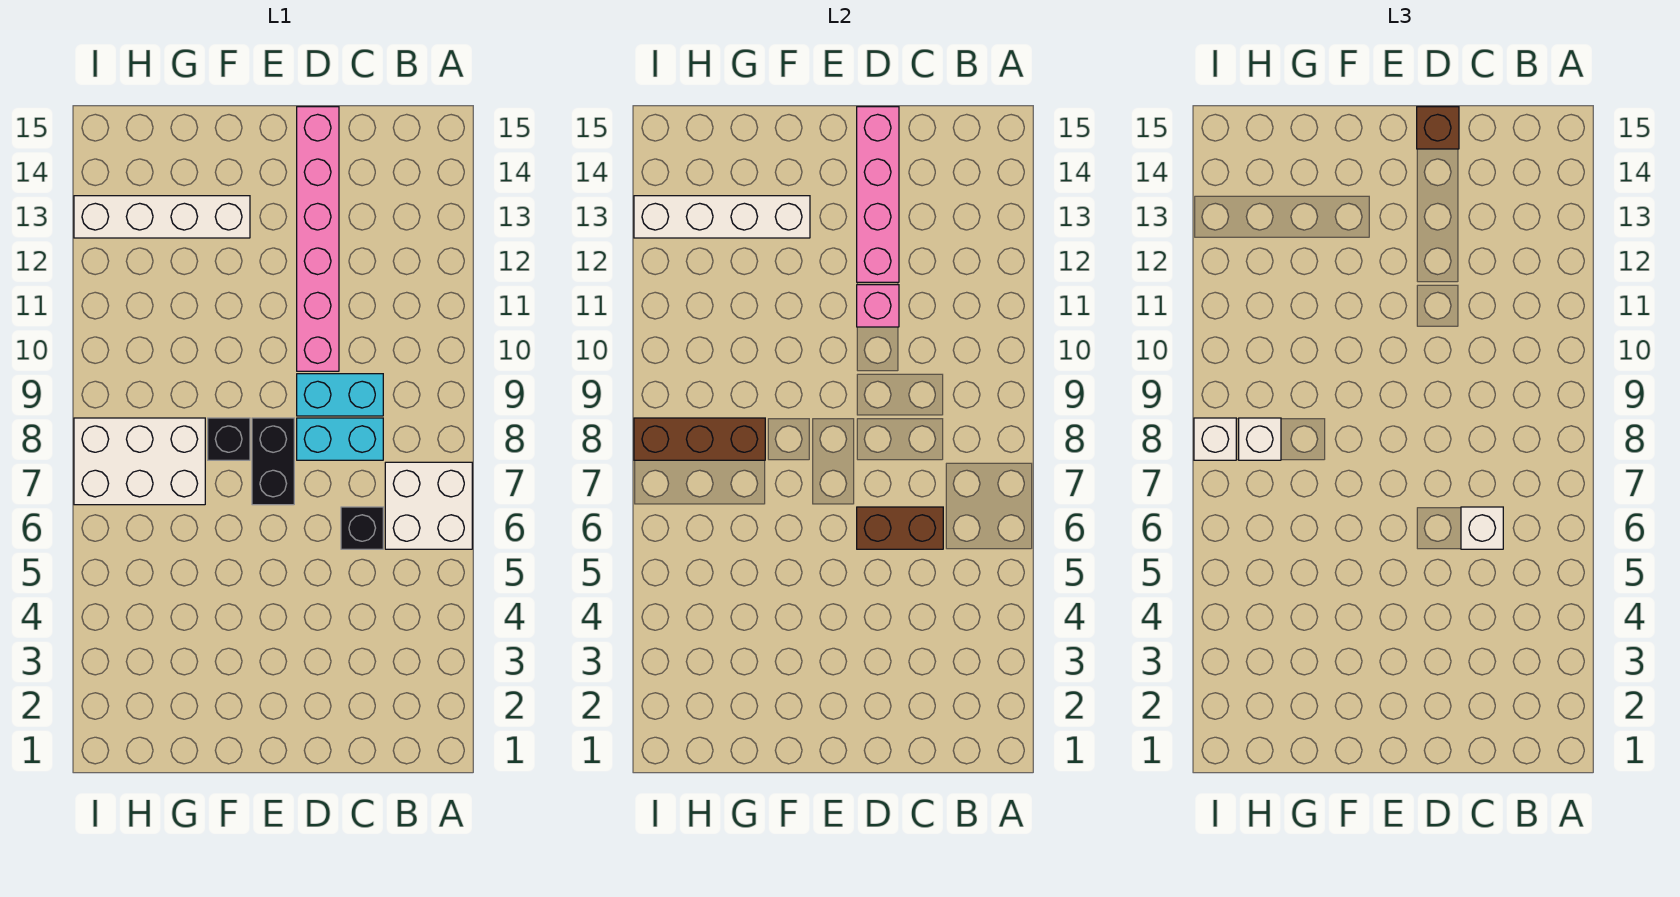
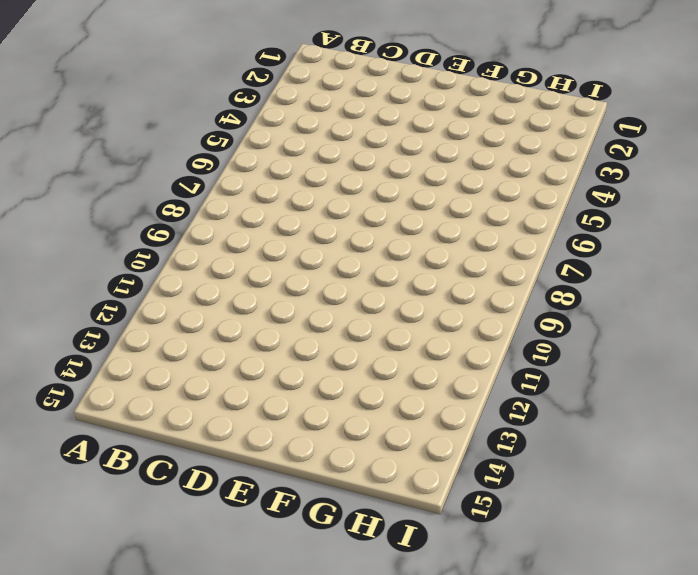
none -> white brick A6:B7 level 1
none -> black brick C6 level 1
none -> cyan brick C8:D8 level 1

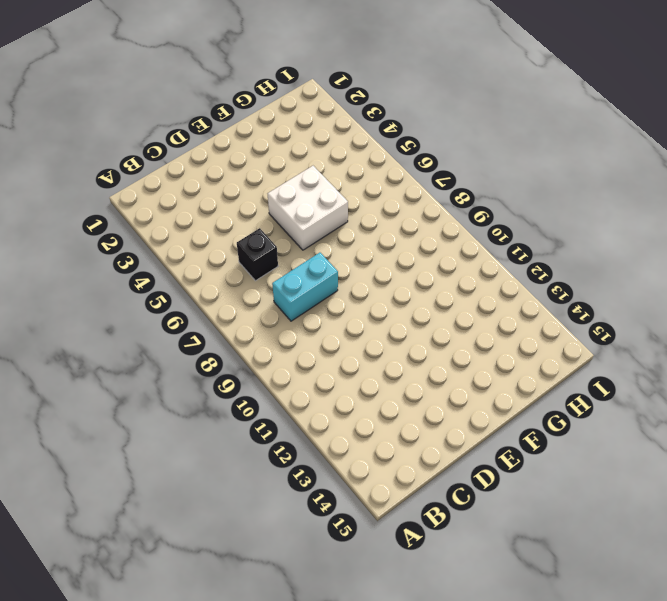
white brick E5:F6 level 1 -> white brick A6:B7 level 1
none -> cyan brick C9:D9 level 1
none -> pink brick D10:D15 level 1
none -> black brick E7:E8 level 1

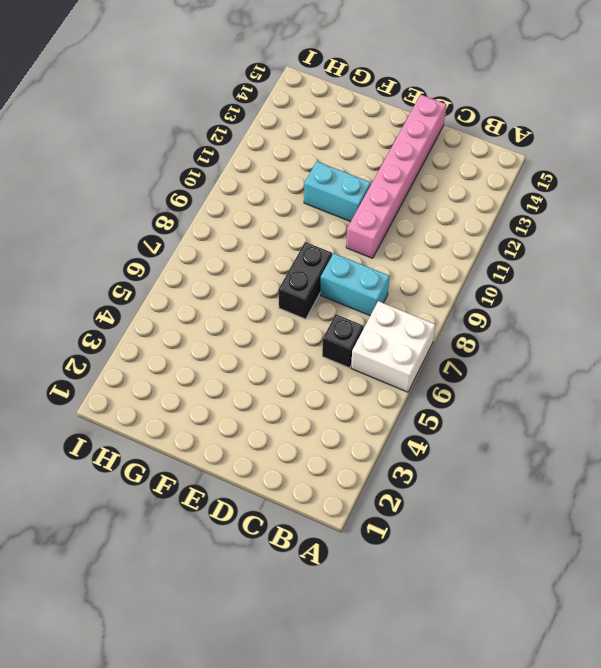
cyan brick E11:F11 level 1 -> cyan brick C9:D9 level 1
none -> black brick F8 level 1
none -> white brick F13:I13 level 1
none -> white brick G7:I8 level 1

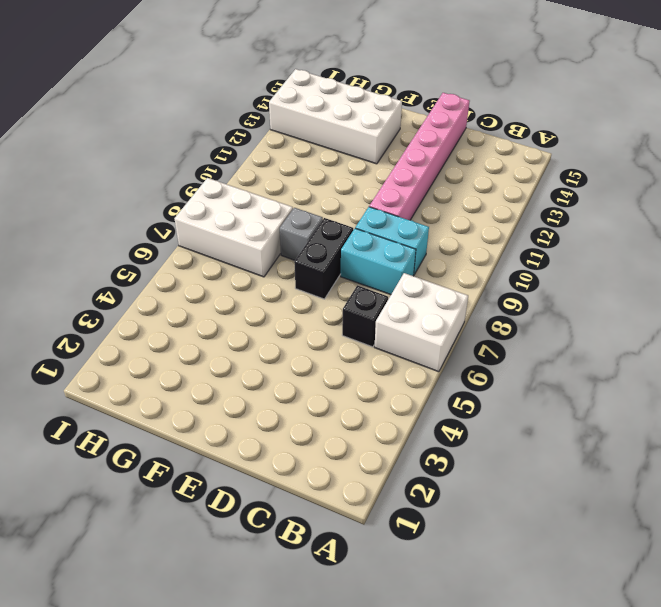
grey brick F8 level 1 -> black brick F8 level 1
white brick F13:I14 level 1 -> white brick F13:I13 level 1
none -> brown brick C6:D6 level 2
none -> pink brick D11 level 2
none -> pink brick D12:D15 level 2

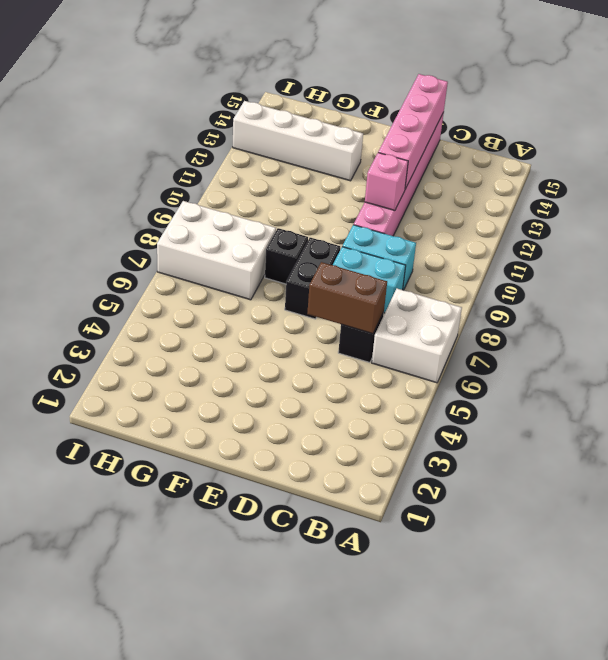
none -> white brick F13:I13 level 2
none -> brown brick G8:I8 level 2
none -> white brick C6 level 3

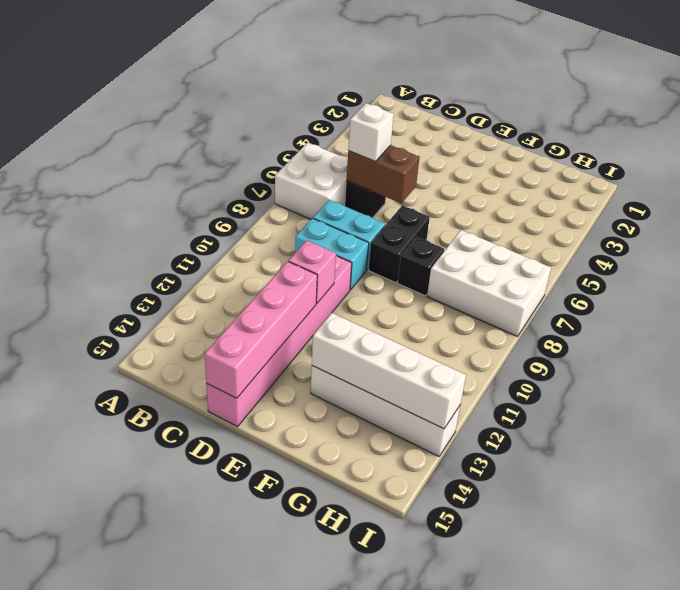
none -> brown brick G8:I8 level 2
none -> brown brick D15 level 3
none -> white brick H8 level 3

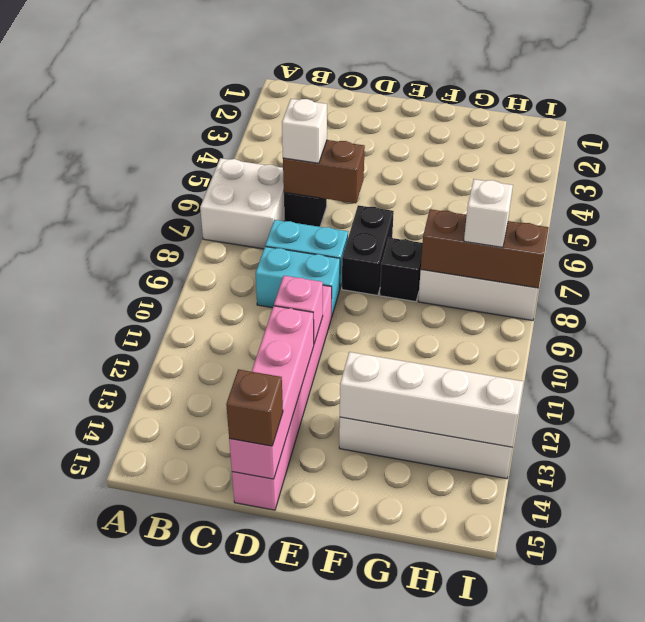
none -> white brick I8 level 3

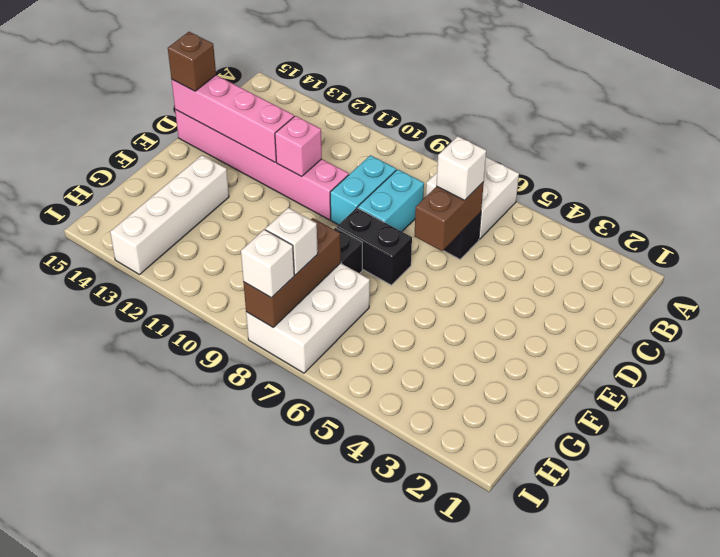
none -> white brick F13:I13 level 2

